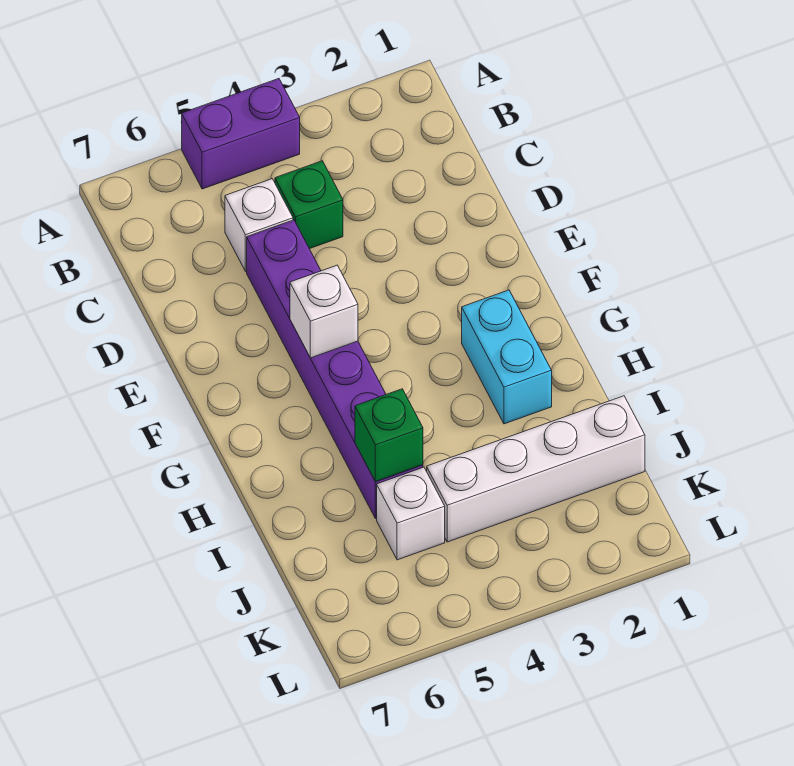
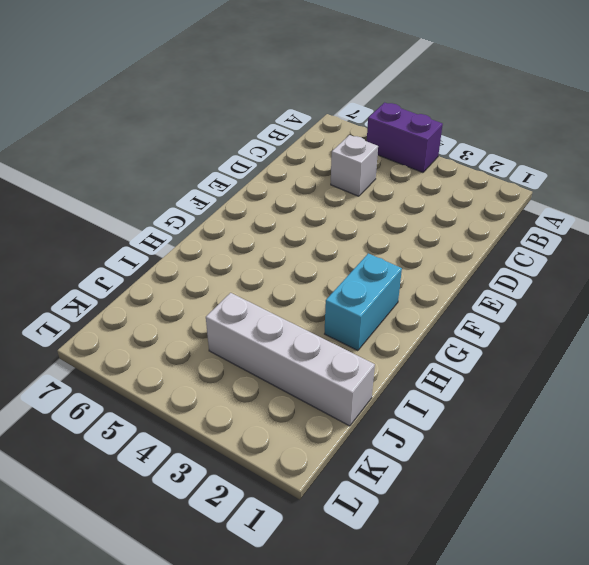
none -> green brick C4 level 1
none -> purple brick D5:I5 level 1

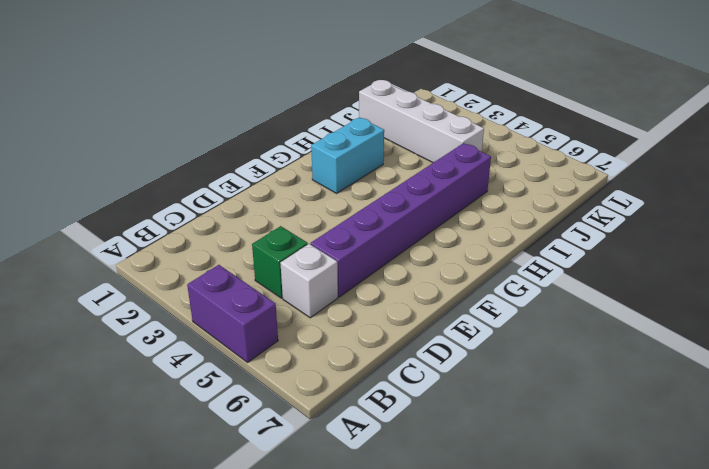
none -> white brick J5 level 1
none -> white brick F5 level 2

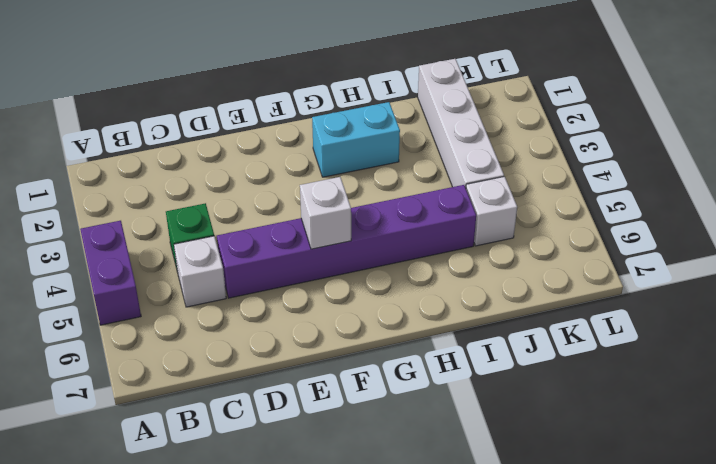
none -> green brick I5 level 2

